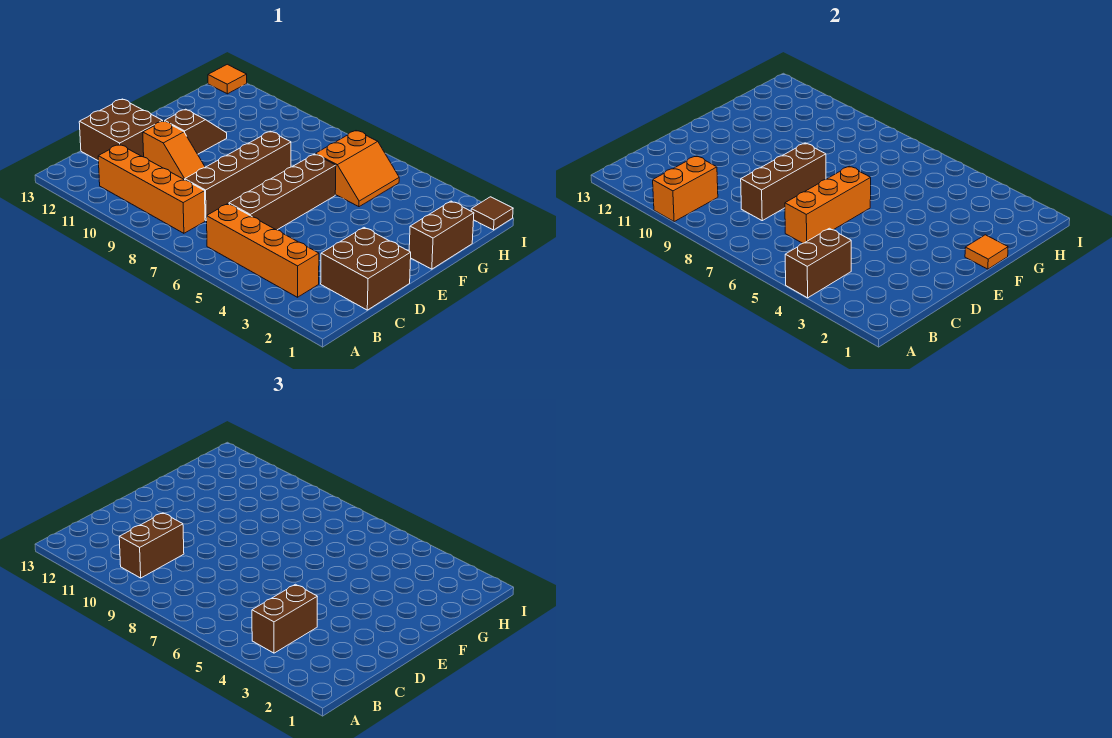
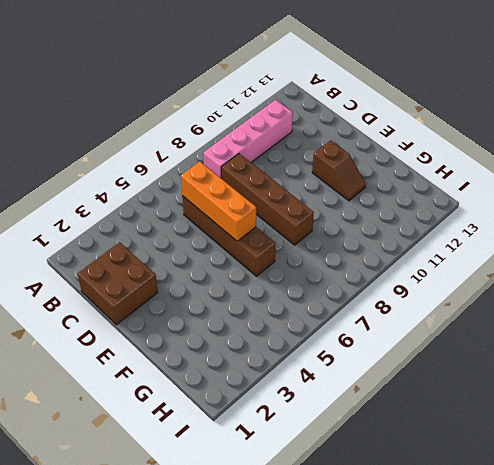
pink brick B8:B11 level 1 -> orange brick B8:B11 level 1
none -> orange brick B3:B6 level 1
none -> brown brick C12:D13 level 1
none -> orange slope D10:D11 level 1 top 11

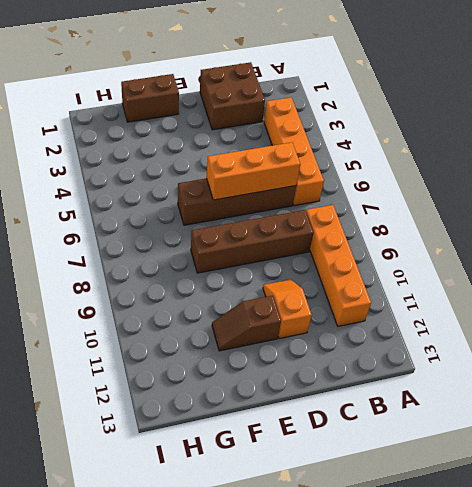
none -> brown brick C12:D13 level 1
none -> orange slope G5:H6 level 1 top 6
none -> brown tile I1 level 1

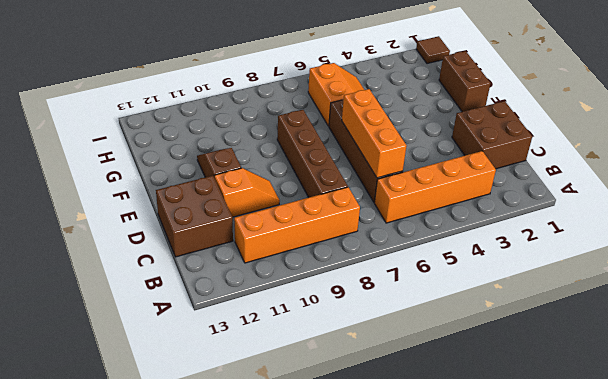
none -> orange tile I13 level 1
none -> brown brick A4:B4 level 2
none -> orange brick A10:B10 level 2

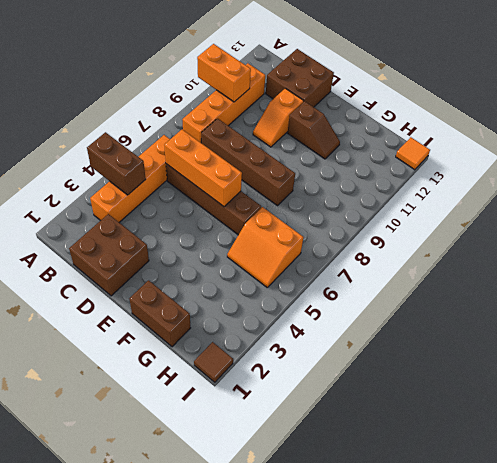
none -> brown brick C8:E8 level 2
none -> orange tile F1 level 2
none -> brown brick B4:C4 level 3

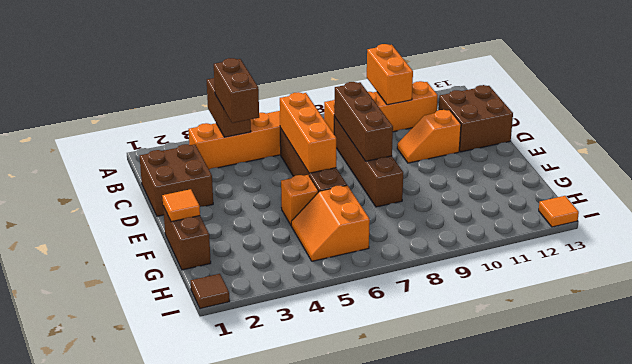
orange brick F5 level 1 -> none
none -> brown slope E11:F11 level 1 top E
none -> brown brick B10:C10 level 3

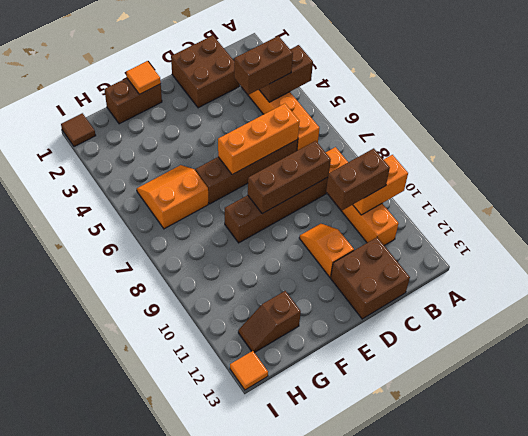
brown slope G12:H12 level 1 top G -> brown slope E11:F11 level 1 top E

